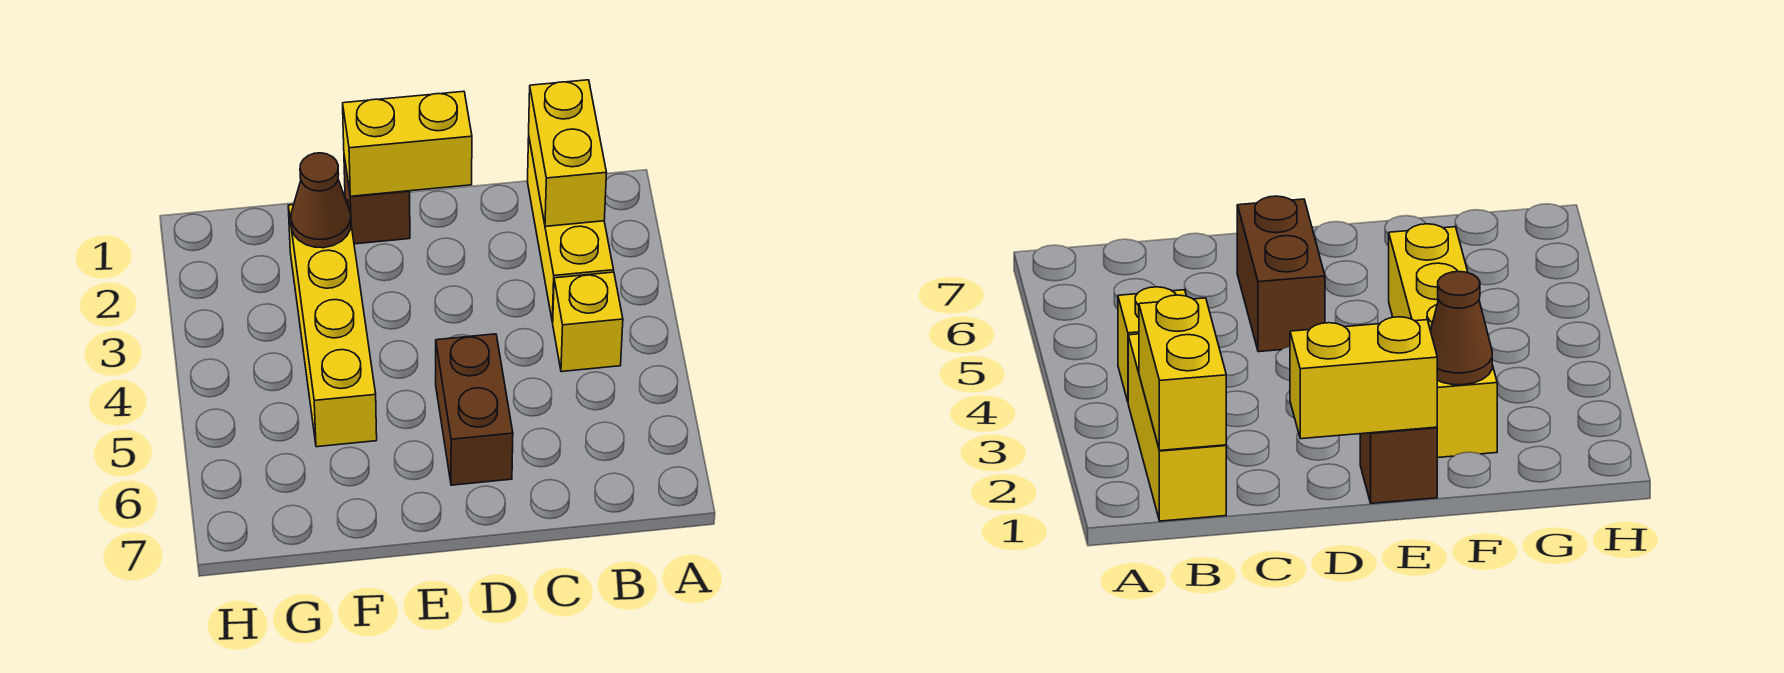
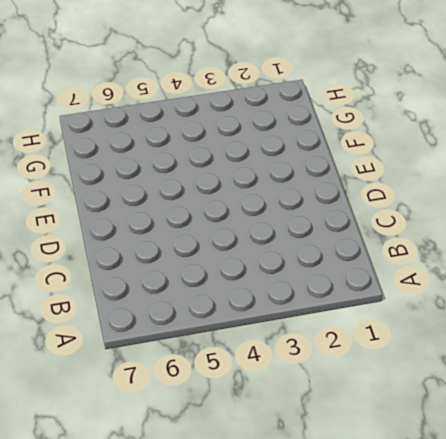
none -> yellow brick B1:B3 level 1
none -> yellow brick B4 level 1

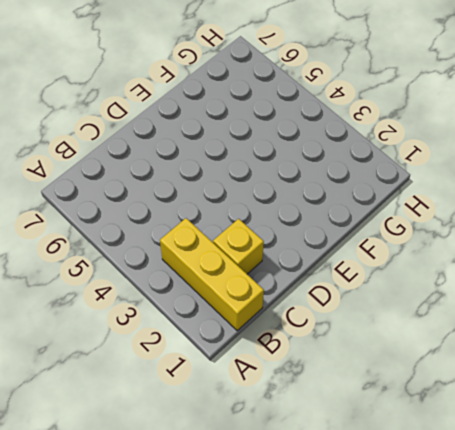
yellow brick C2 level 1 -> yellow brick B4 level 1
none -> brown brick D5:D6 level 1
none -> brown brick E1 level 1

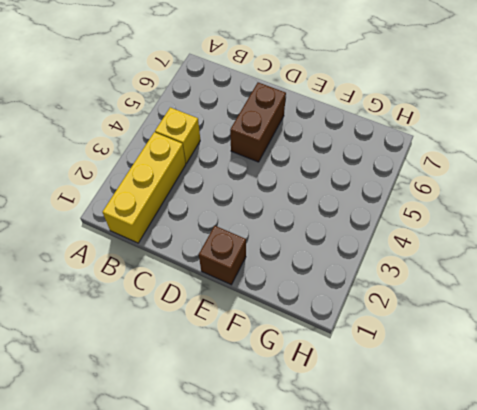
none -> yellow brick F2:F5 level 1
none -> yellow brick B1:B2 level 2

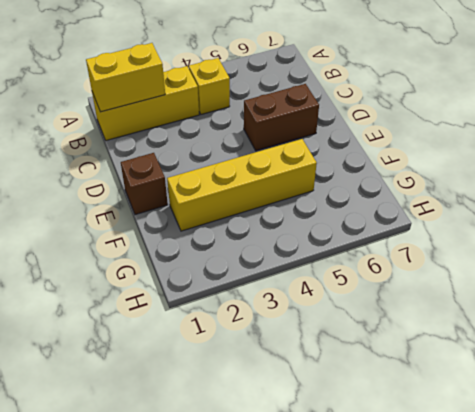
none -> yellow brick D1:E1 level 2
none -> brown cone F2 level 2

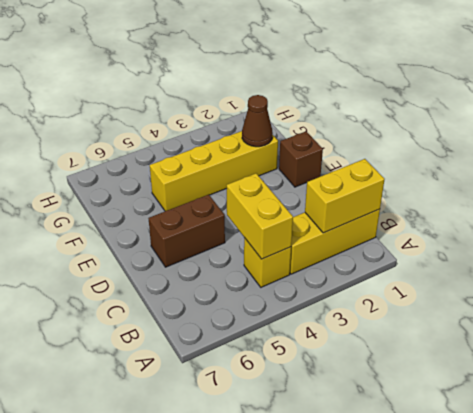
yellow brick B4:C4 level 2 -> yellow brick D1:E1 level 2

